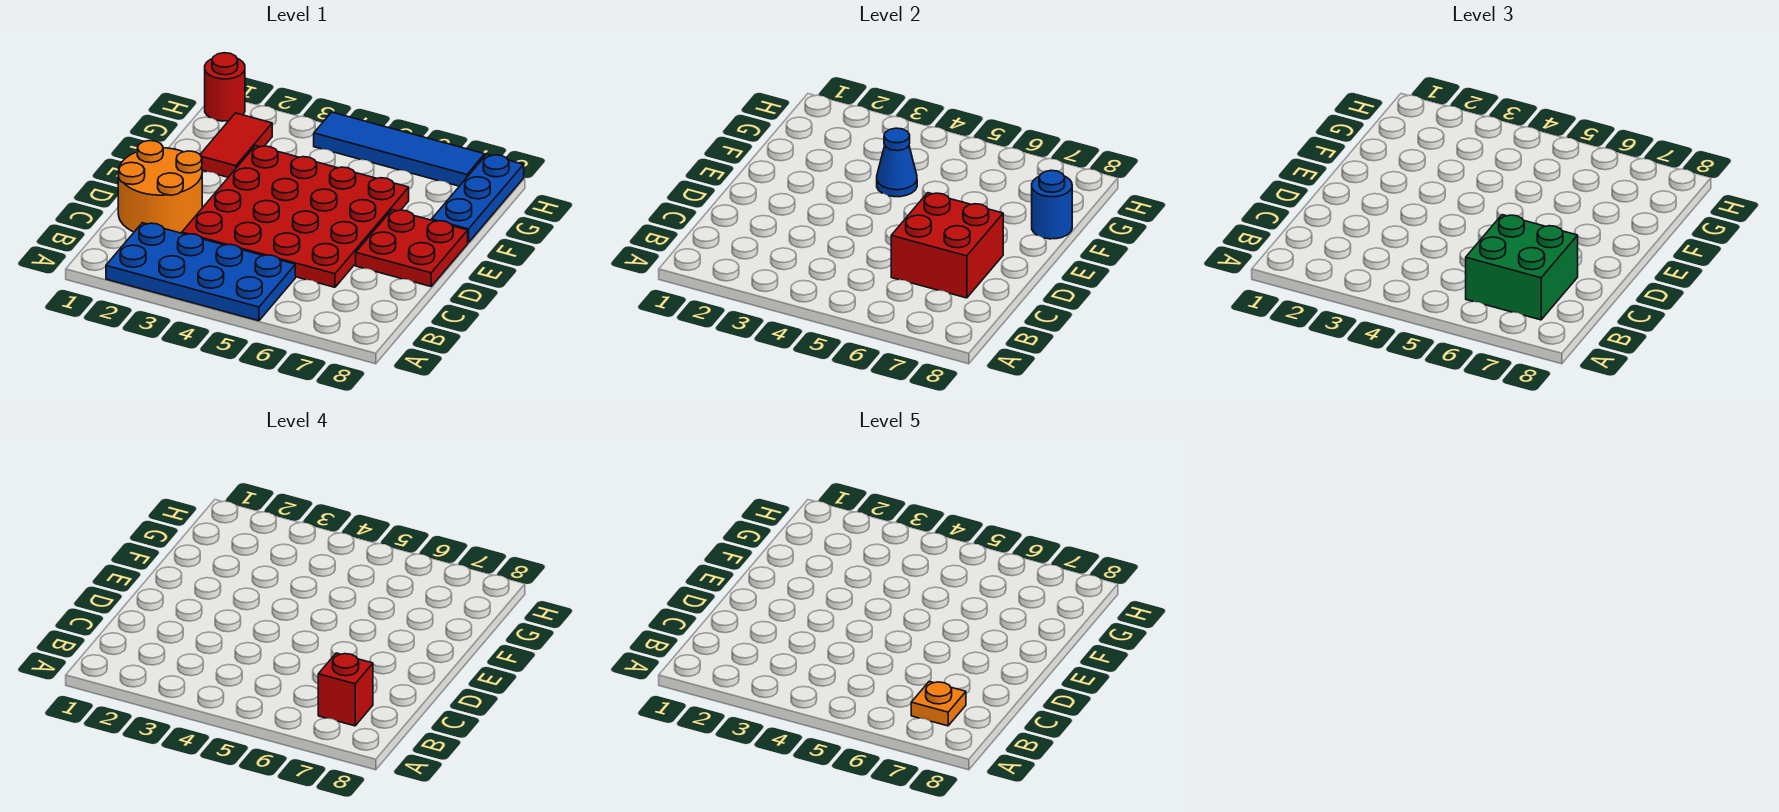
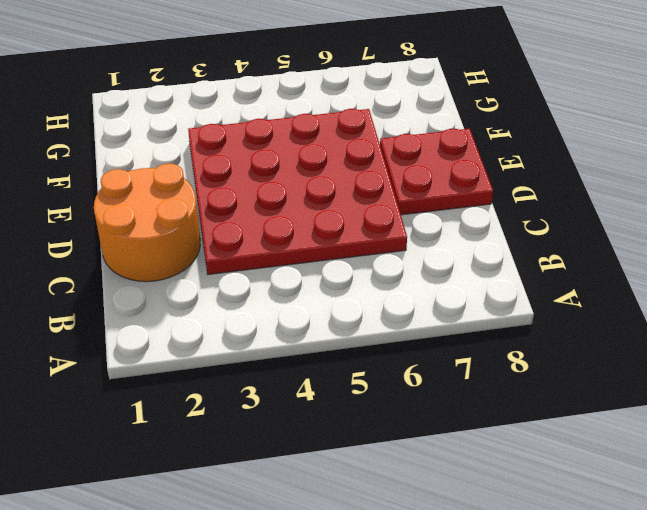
none -> blue plate A2:B5 level 1
none -> red tile F2:G2 level 1
none -> blue plate F8:H8 level 1

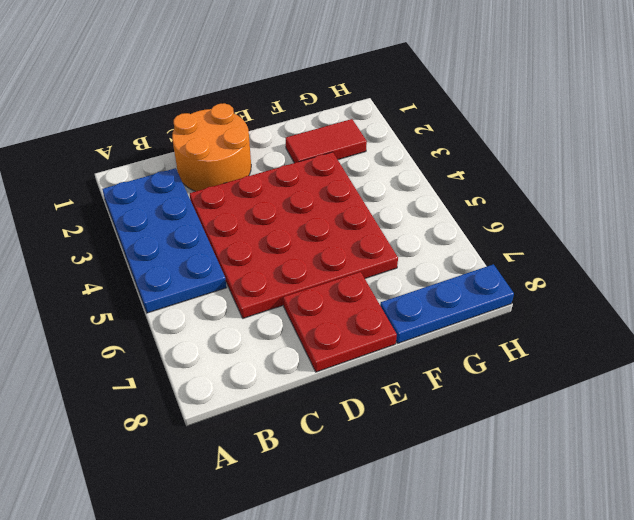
none -> red round brick H1 level 1
none -> blue tile H4:H7 level 1
none -> red brick C6:D7 level 2

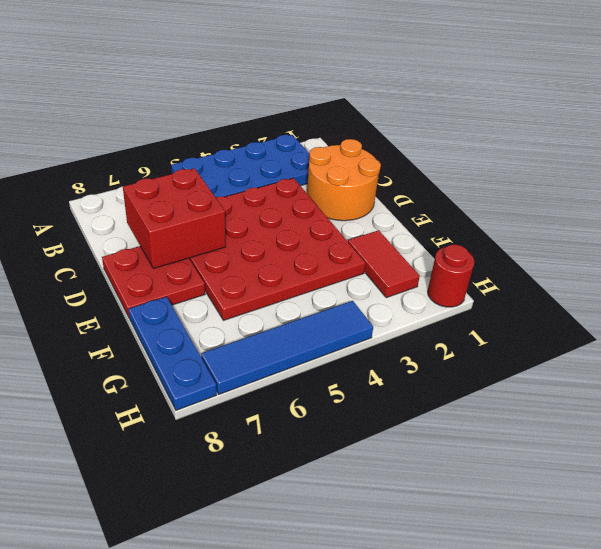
none -> blue cone F4 level 2
none -> blue round brick F8 level 2
none -> green brick B6:C7 level 3

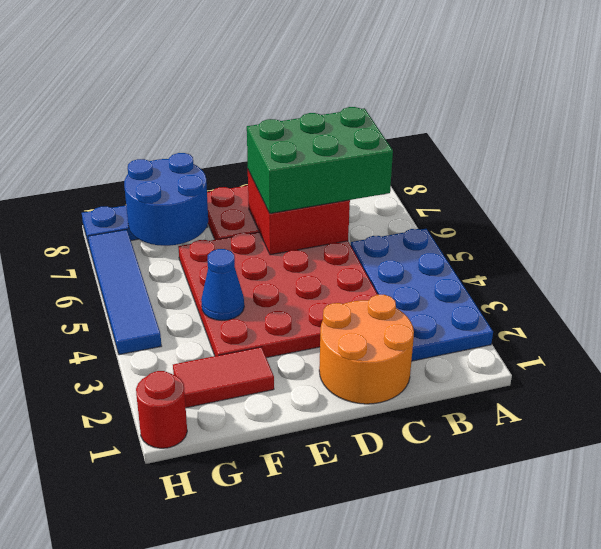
green brick B6:D7 level 3 -> green brick B6:C7 level 3
blue round brick F7:G8 level 2 -> blue round brick F8 level 2
none -> red brick B7 level 4
none -> orange plate B7 level 5

